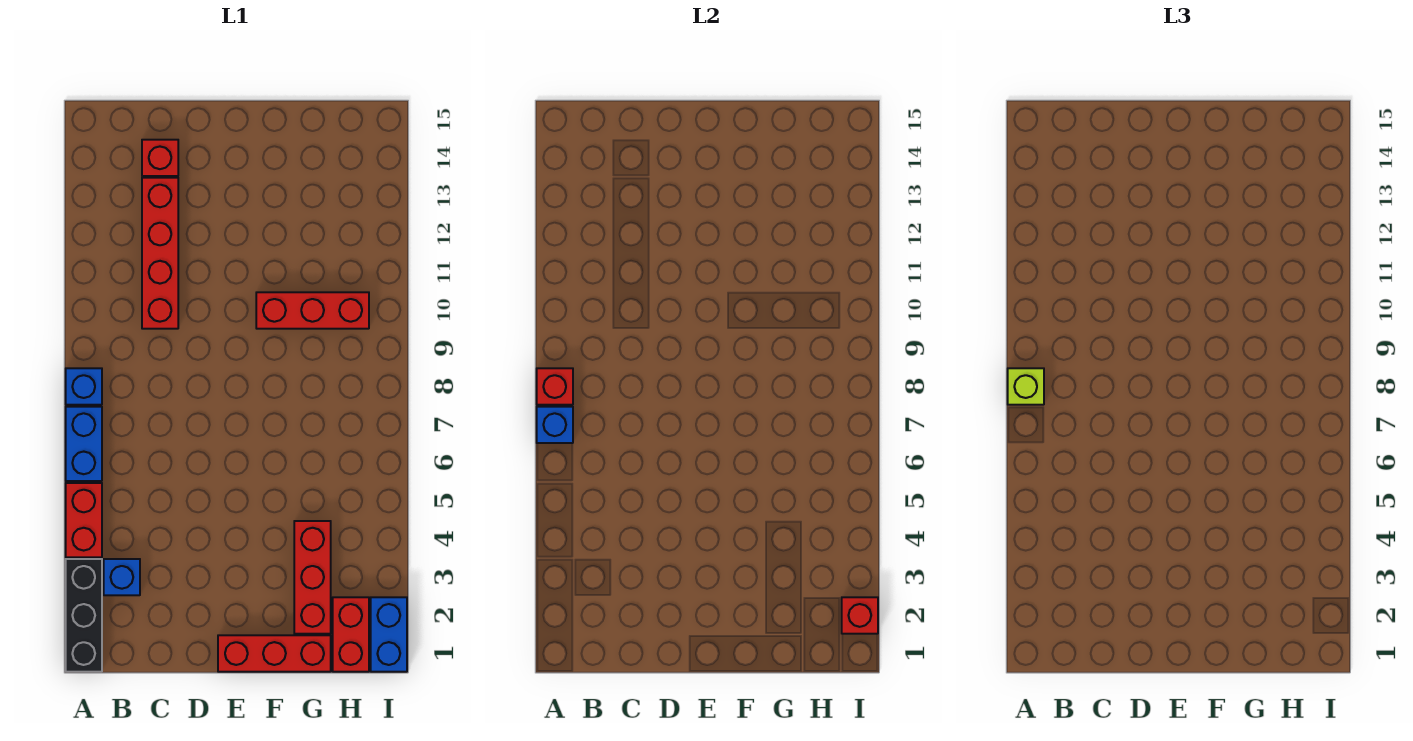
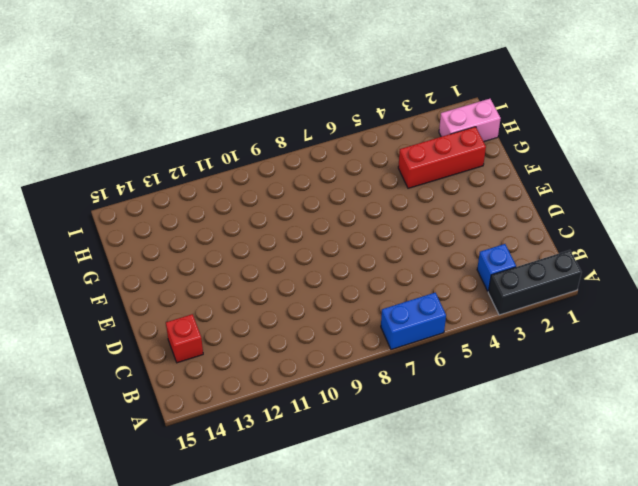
pink brick H1:H2 level 1 -> red brick H1:H2 level 1
none -> red brick A4:A5 level 1
none -> blue brick A8 level 1
none -> red brick C10:C13 level 1

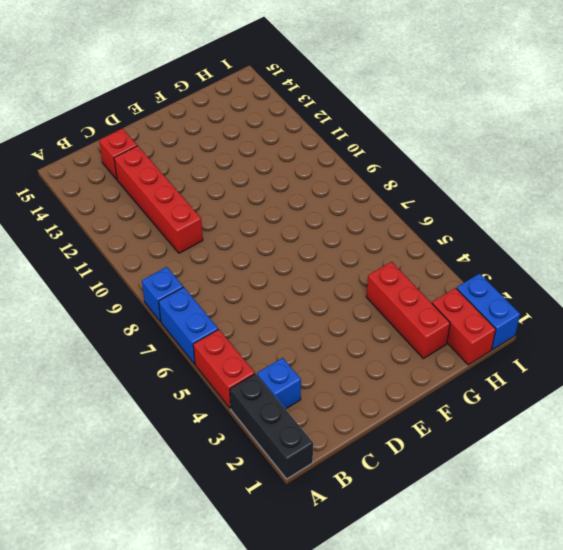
none -> red brick E1:G1 level 1
none -> red brick F10:H10 level 1
none -> blue brick A7 level 2

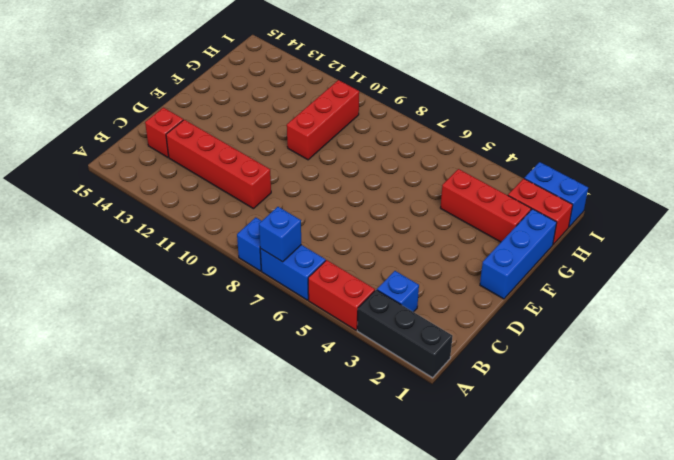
blue brick E1:G1 level 1 -> red brick E1:G1 level 1
none -> red brick A8 level 2
none -> red brick I2 level 2
none -> lime brick A8 level 3

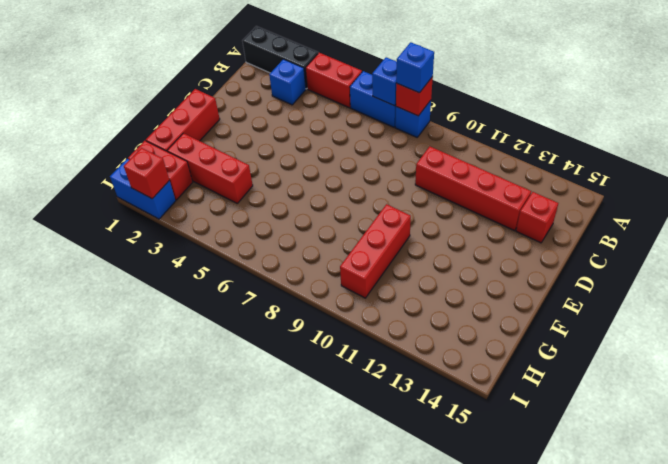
blue brick A8 level 3 -> lime brick A8 level 3

